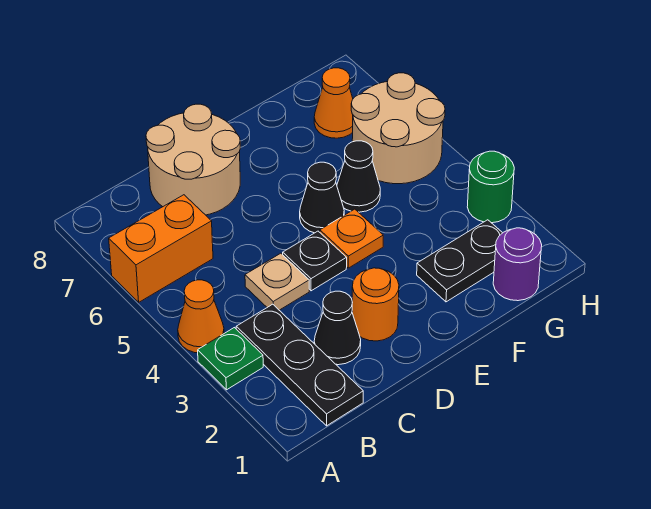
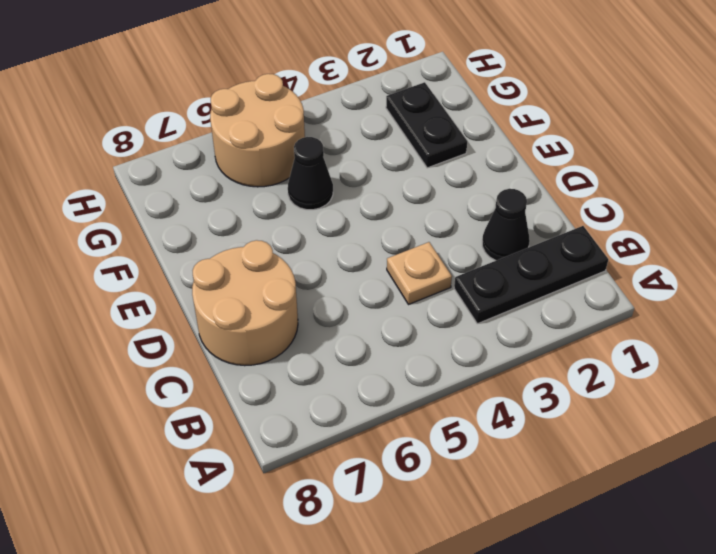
none -> green plate A3 level 1
none -> orange cone A4 level 1
none -> orange brick A6:B6 level 1

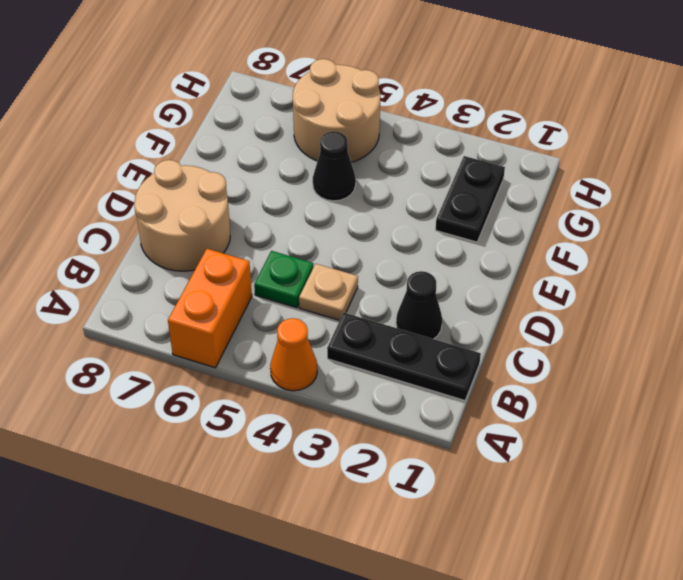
green plate C5 level 1 -> green plate A3 level 1
none -> orange round brick D2 level 1
none -> black plate D4 level 1
none -> orange plate E4 level 1

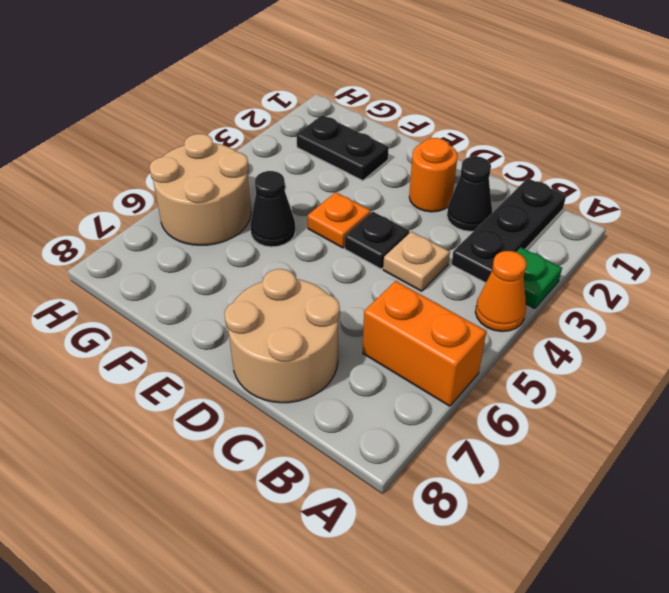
none -> black cone E5 level 1
none -> purple round brick G1 level 1
none -> orange cone G7 level 1

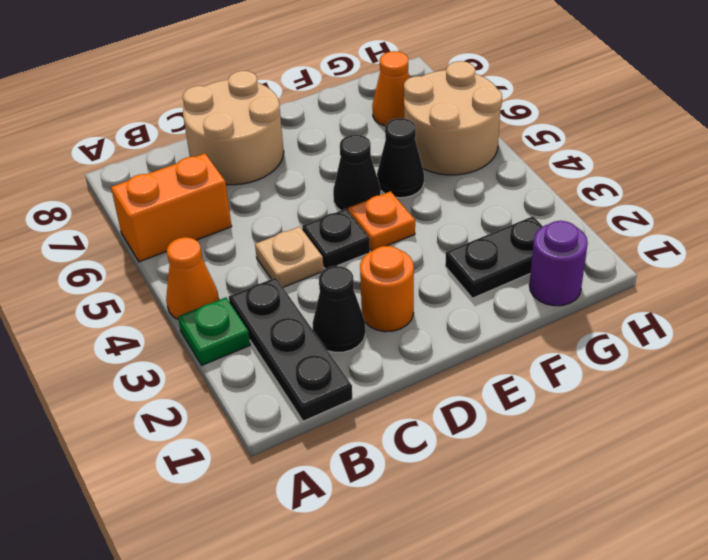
none -> green round brick H3 level 1

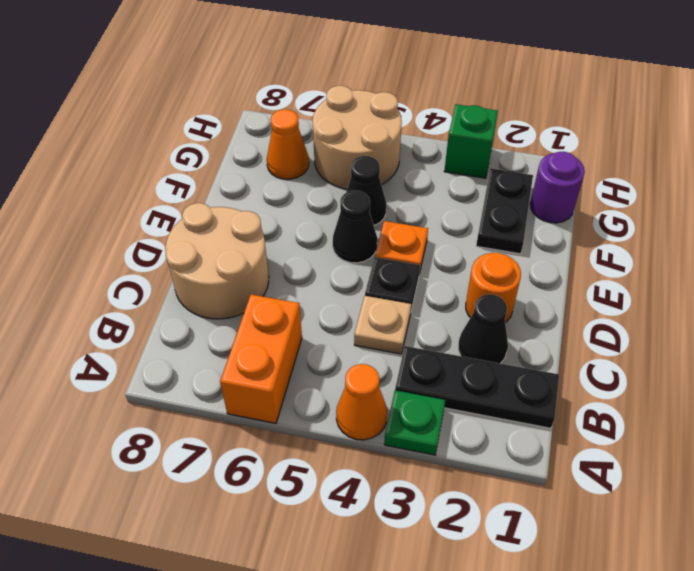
green brick H3 level 1 -> green round brick H3 level 1

